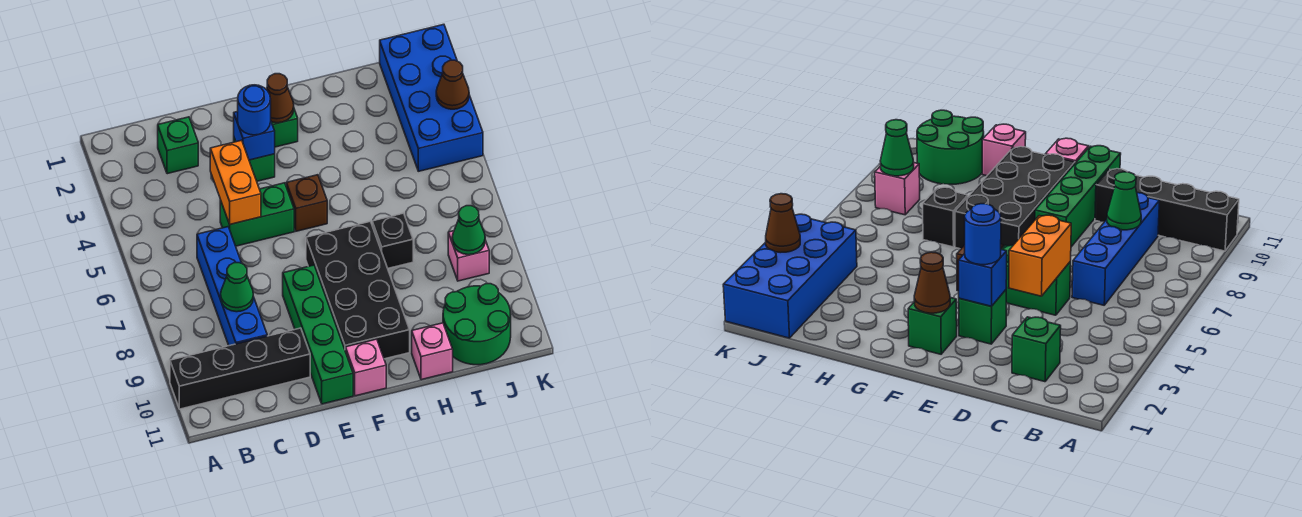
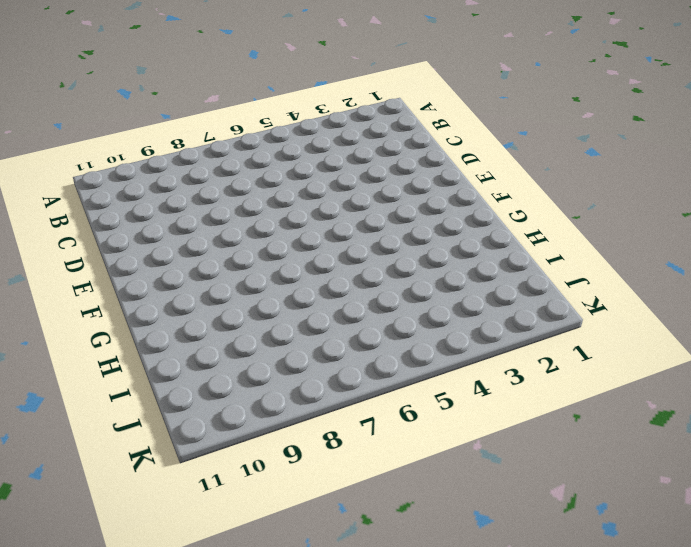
none -> black brick A10:D10 level 1
none -> green brick C2 level 1
none -> blue brick C6:C9 level 1

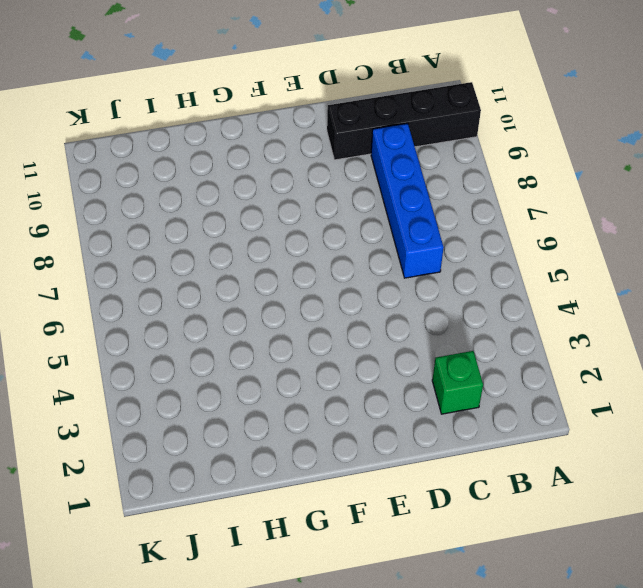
none -> green brick D5:E5 level 1
none -> green brick E3 level 1
none -> green brick E8:E11 level 1

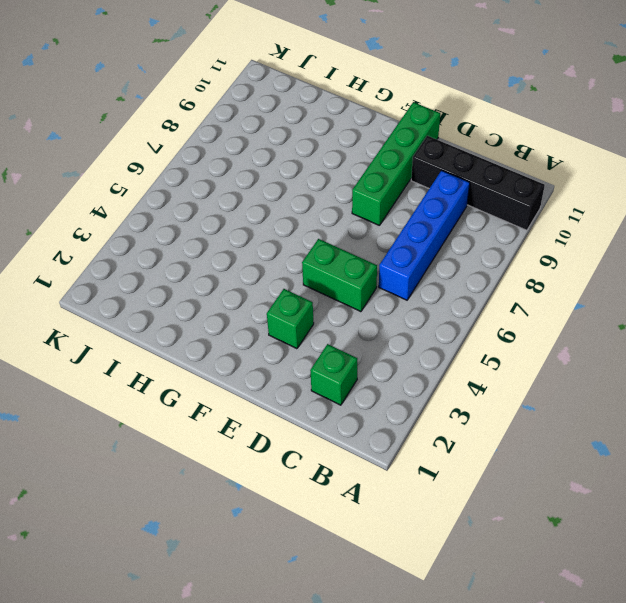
none -> green brick F2 level 1
none -> brown brick F5 level 1
none -> black brick F7:G10 level 1

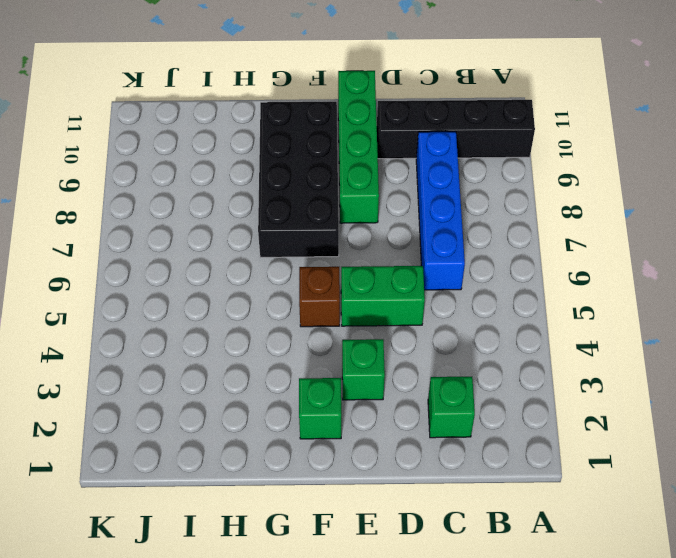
none -> pink brick F11 level 1
none -> black brick H7 level 1
none -> pink brick H11 level 1

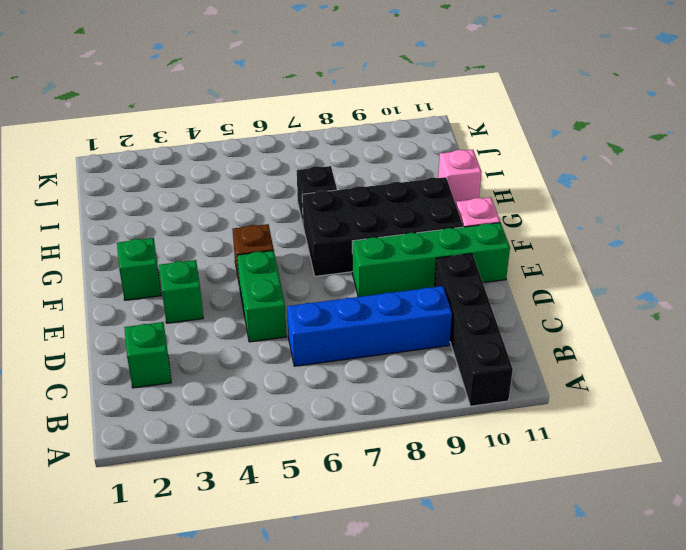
none -> green round brick I10:J11 level 1
none -> blue brick J1:K4 level 1
none -> pink brick J8 level 1

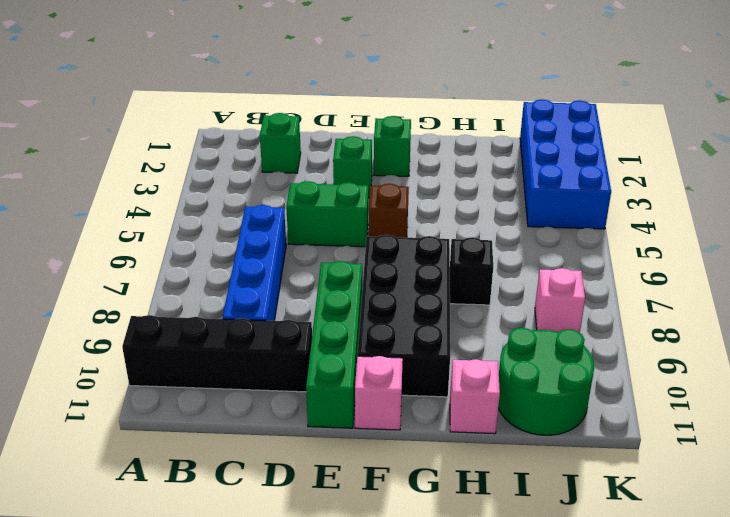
none -> green cone C8 level 2
none -> orange brick D4:D5 level 2
none -> blue brick E3 level 2

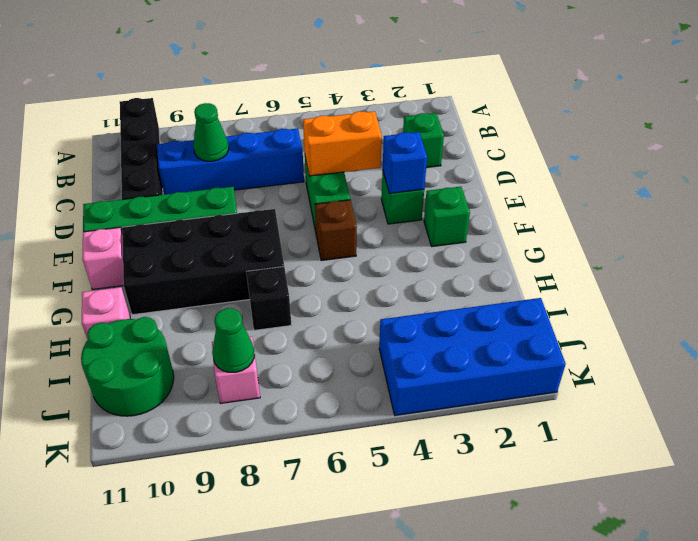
none -> brown cone F2 level 2
none -> brown cone K3 level 2
none -> blue round brick E3 level 3

